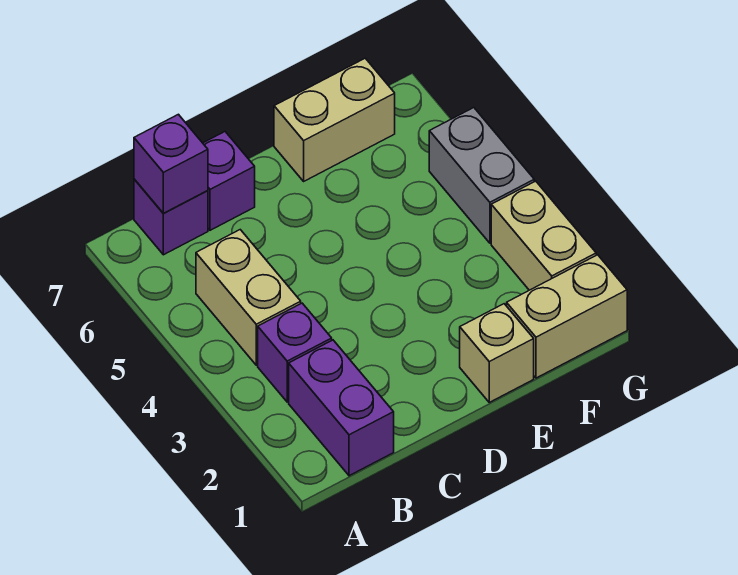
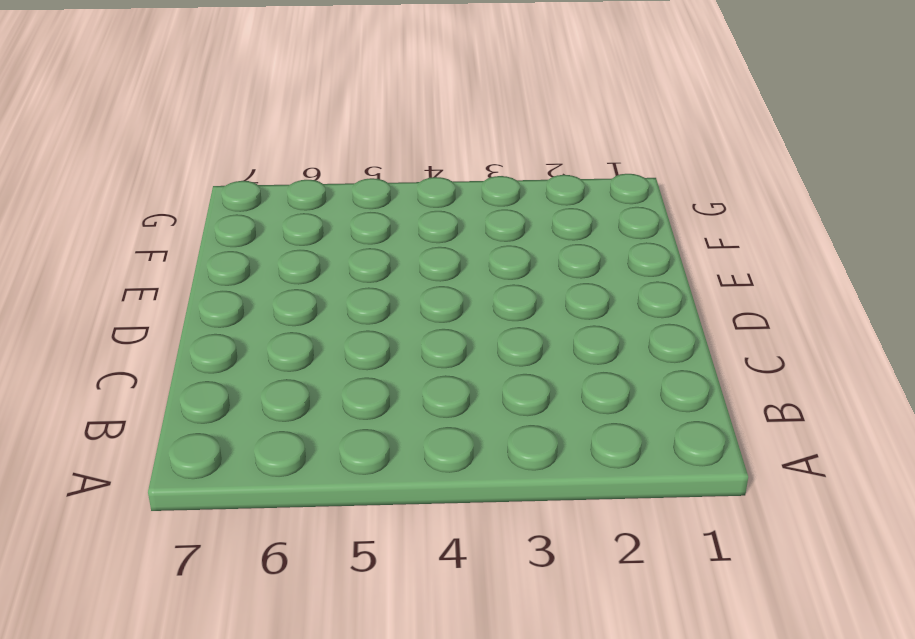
none -> purple brick B1:B2 level 1
none -> purple brick B3 level 1

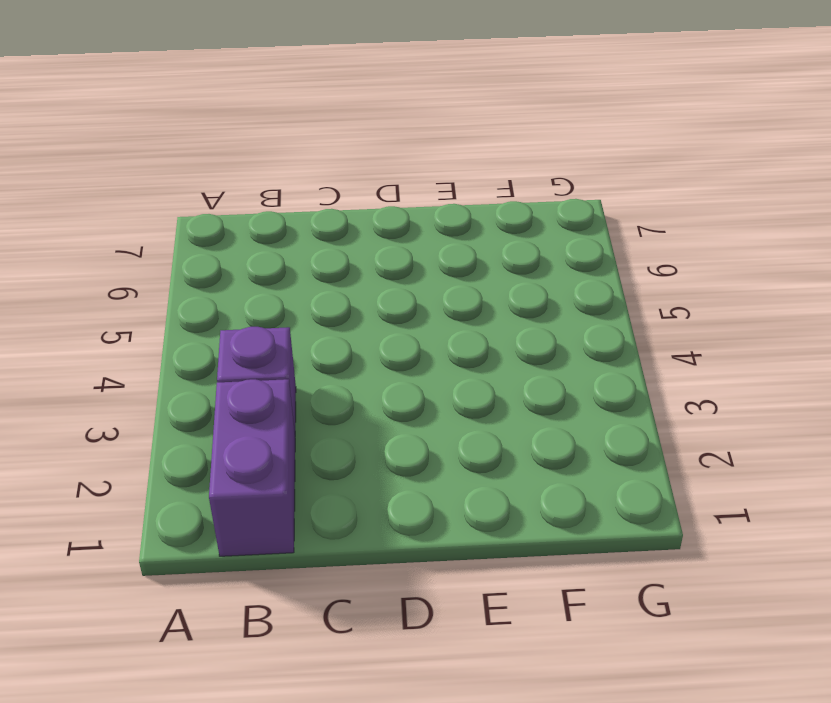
none -> tan brick B4:B5 level 1
none -> purple brick B7 level 1

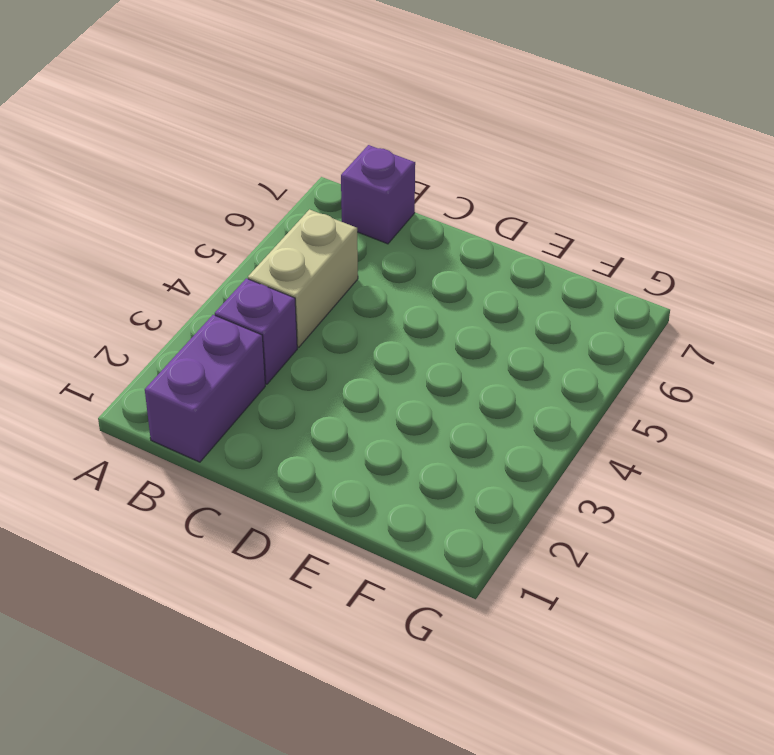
none -> purple brick C7 level 1
none -> tan brick E1 level 1

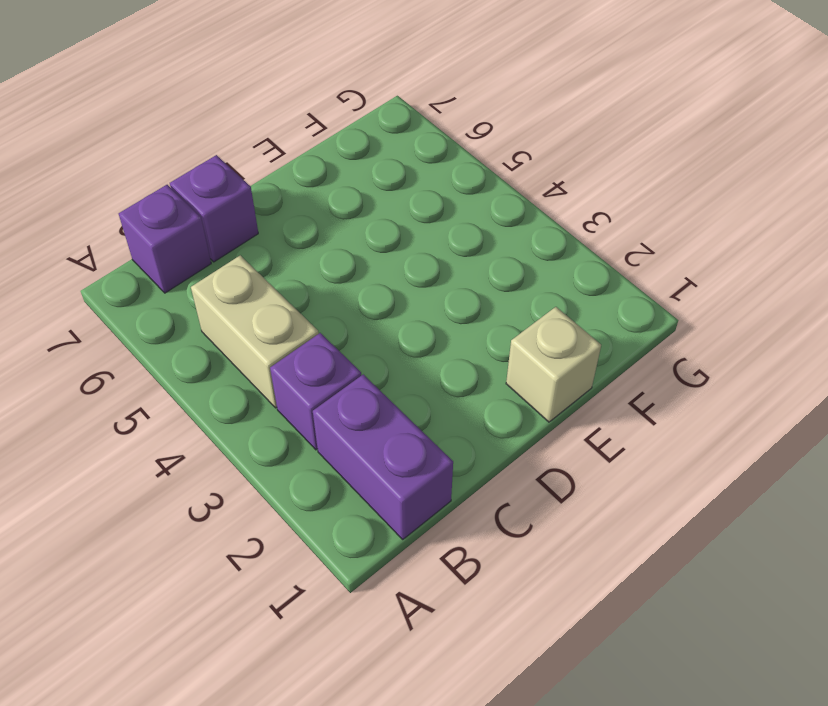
none -> tan brick E7:F7 level 1
none -> tan brick F1:G1 level 1

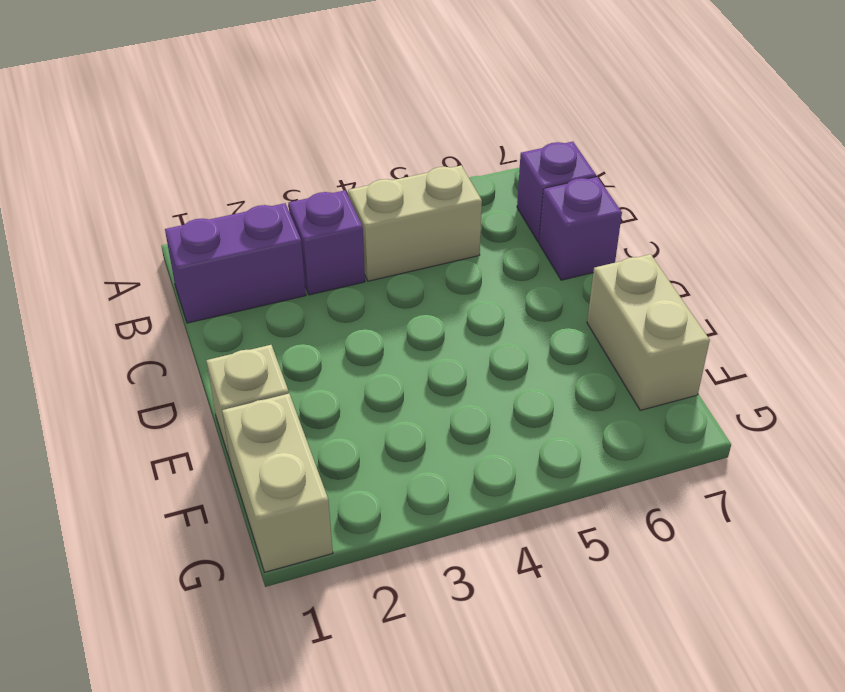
none -> tan brick G2:G3 level 1
none -> grey brick G4:G5 level 1

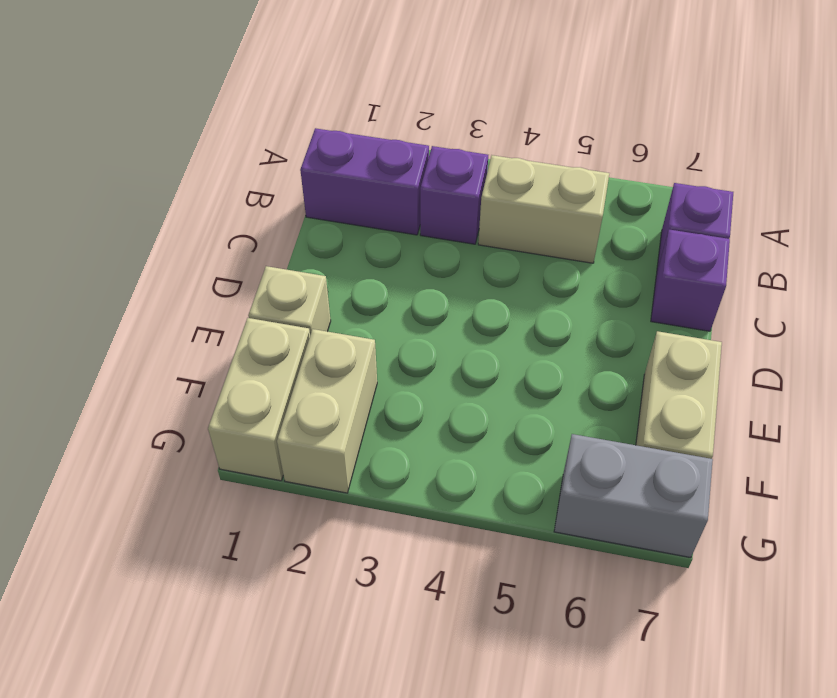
tan brick F2:G2 level 1 -> tan brick G2:G3 level 1
grey brick G6:G7 level 1 -> grey brick G4:G5 level 1
none -> purple brick B7 level 2

